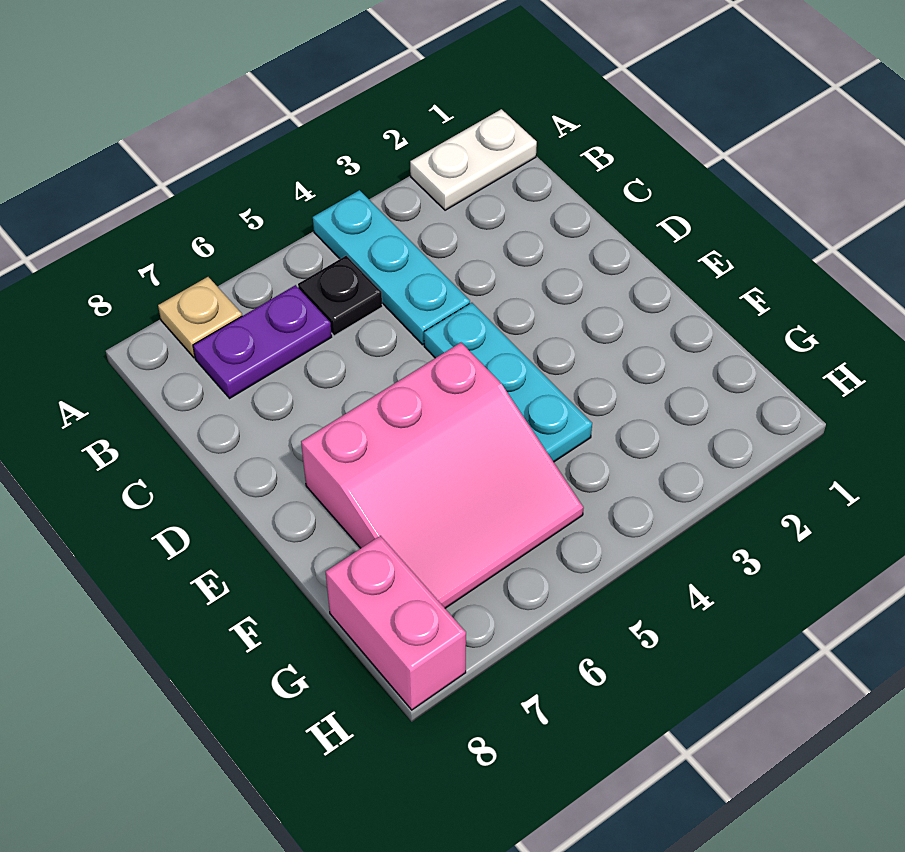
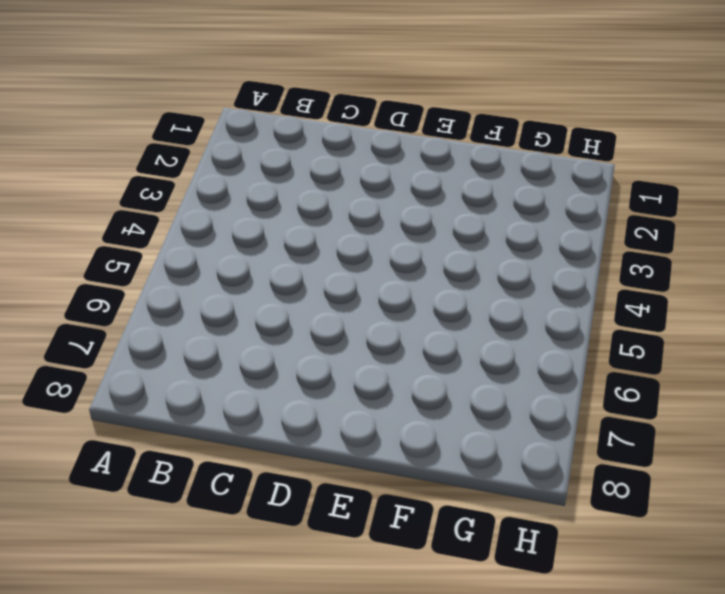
none -> white plate A1:A2 level 1
none -> cyan plate A4:C4 level 1

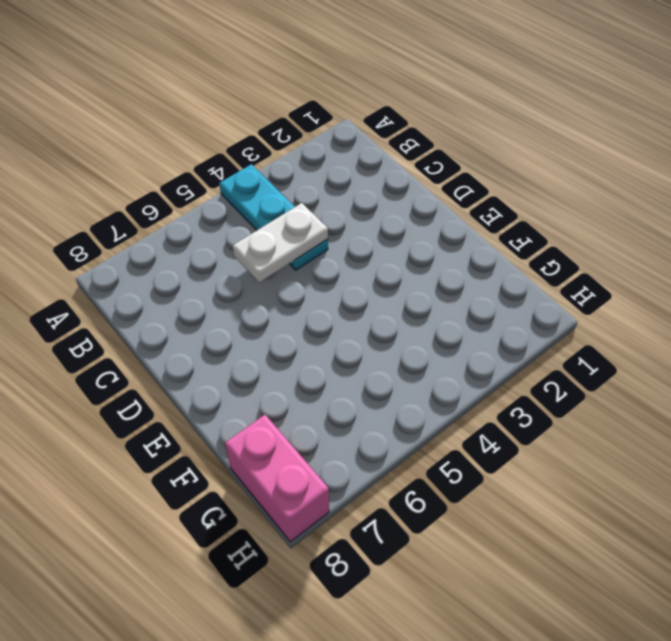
white plate C4:C5 level 2 -> white plate A1:A2 level 1
none -> tan plate A7 level 1
none -> black plate B5 level 1

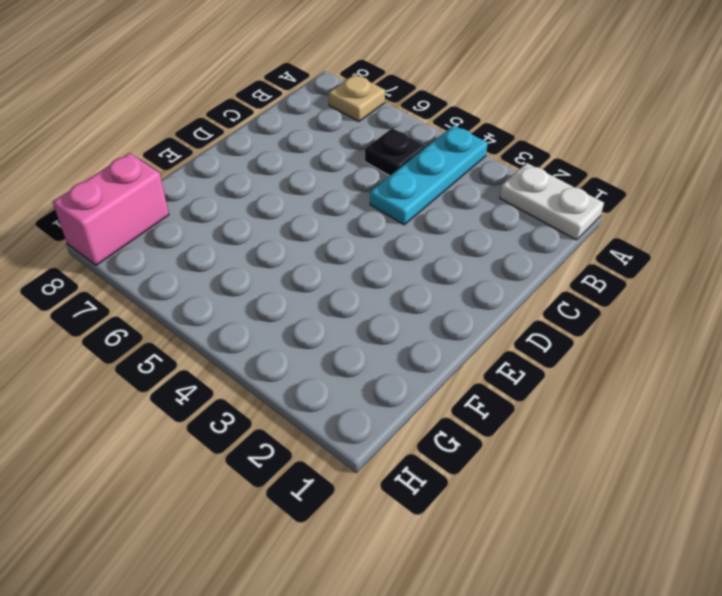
none -> purple plate B6:B7 level 1
none -> cyan plate D4:F4 level 1

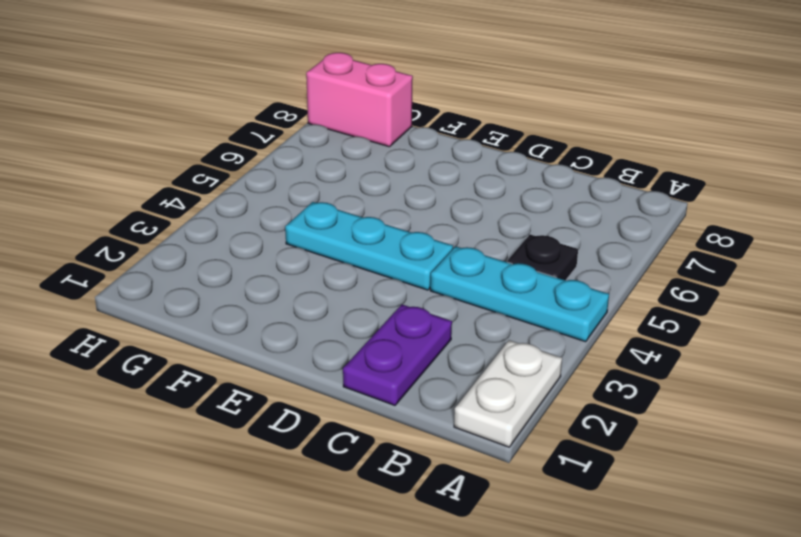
purple plate C1:C2 level 1 -> purple plate B6:B7 level 1
none -> tan plate A7 level 1
none -> pink slope E5:G7 level 1 top E

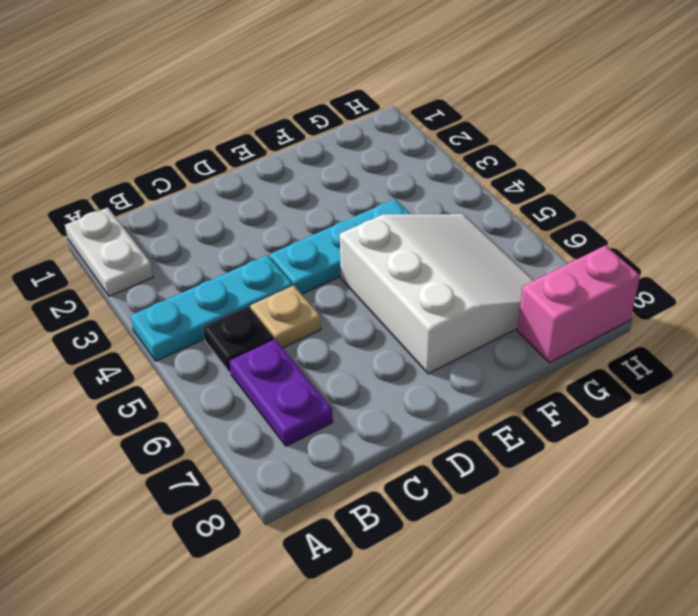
tan plate C5 level 1 -> tan plate A7 level 1
white slope E5:G7 level 1 top E -> pink slope E5:G7 level 1 top E

